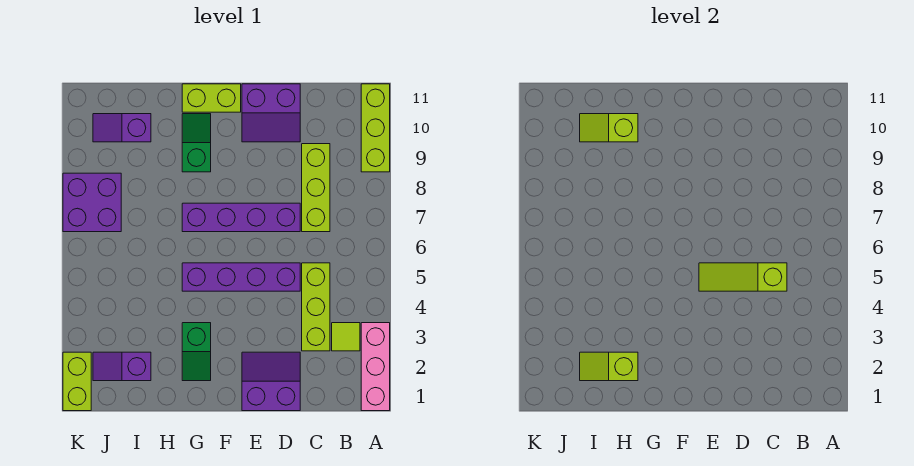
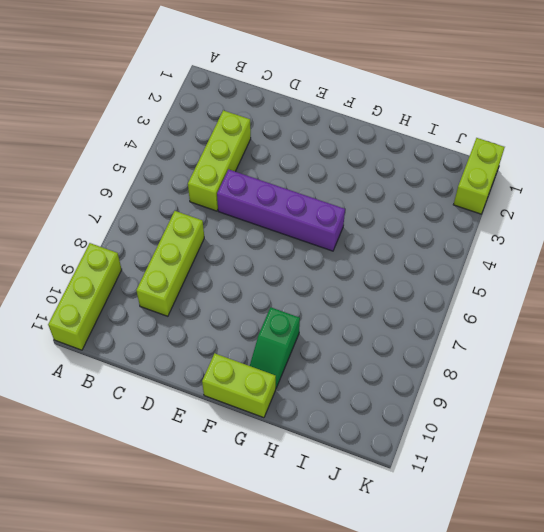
none -> pink brick A1:A3 level 1
none -> lime tile B3 level 1
none -> purple slope D1:E2 level 1 top 1

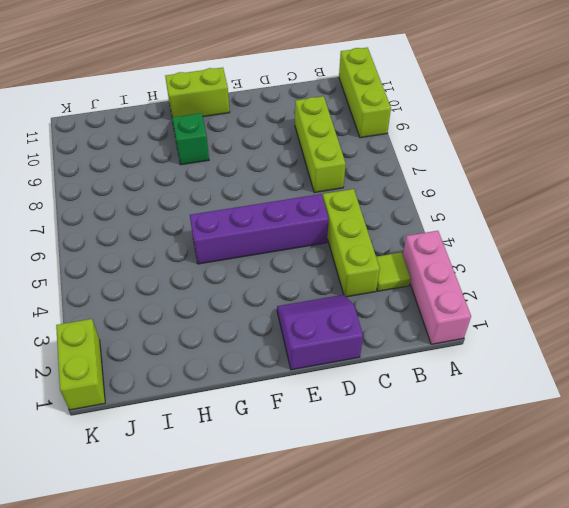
none -> purple brick D7:G7 level 1
none -> purple slope D10:E11 level 1 top 11
none -> green slope G2:G3 level 1 top 3

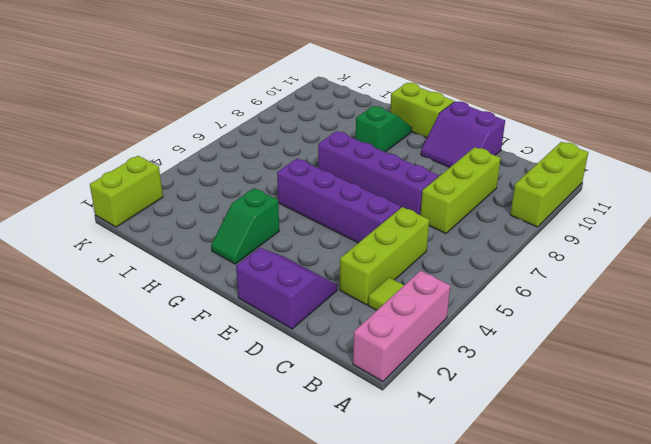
none -> purple slope I2:J2 level 1 top I
none -> purple slope I10:J10 level 1 top I
none -> purple brick J7:K8 level 1

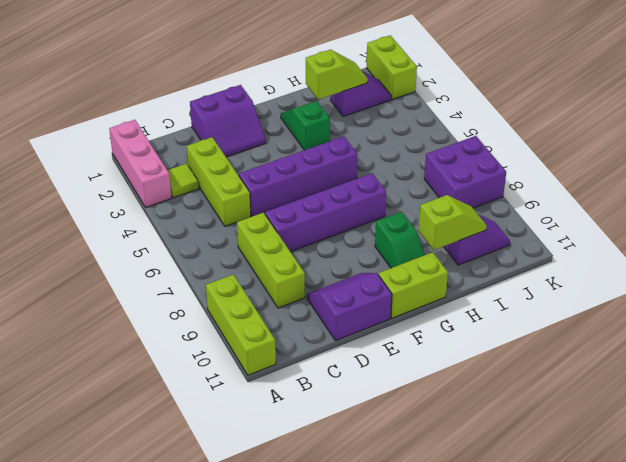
none -> lime slope C5:E5 level 2 top C

